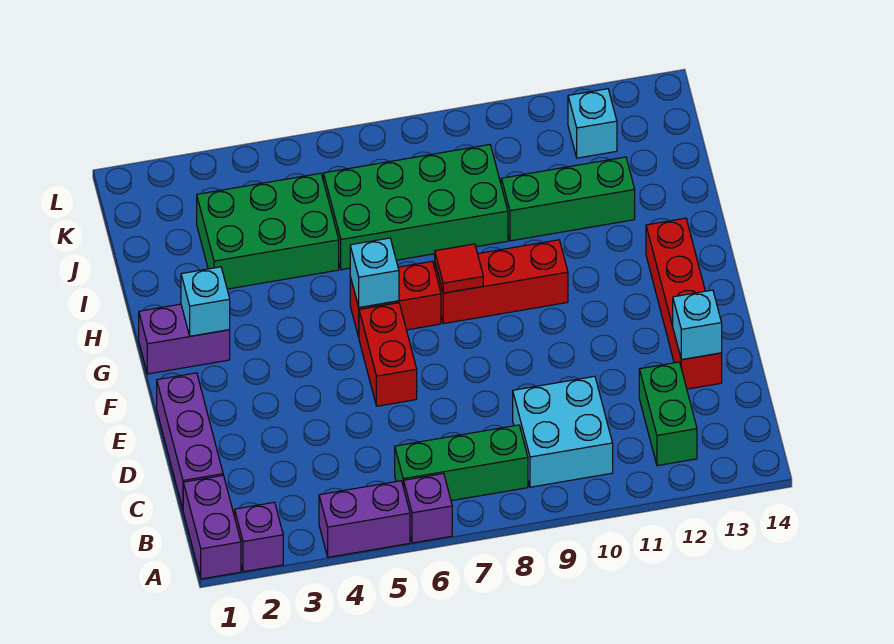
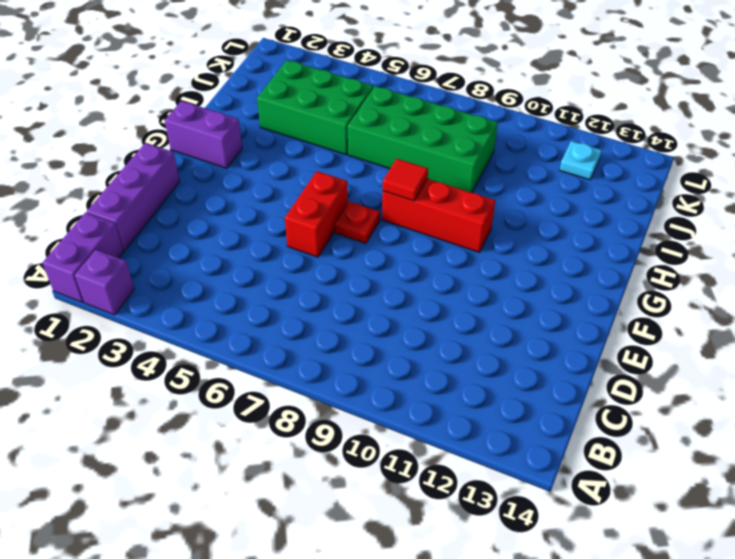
red plate F7 level 1 -> none
cyan plate K12 level 1 -> cyan brick K12 level 1
none -> purple brick A4:A5 level 1
none -> purple brick A6 level 1
none -> green brick B6:B8 level 1

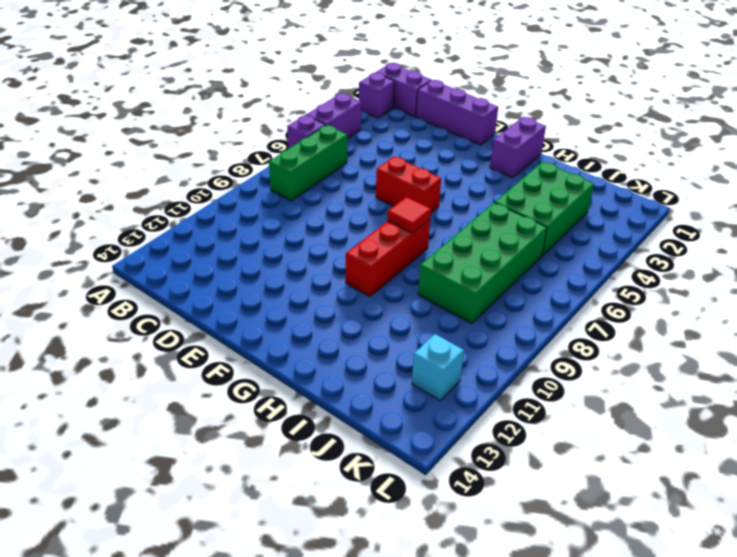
none -> cyan brick B9:C10 level 1
none -> green brick B12:C12 level 1
none -> red brick D13:G13 level 1

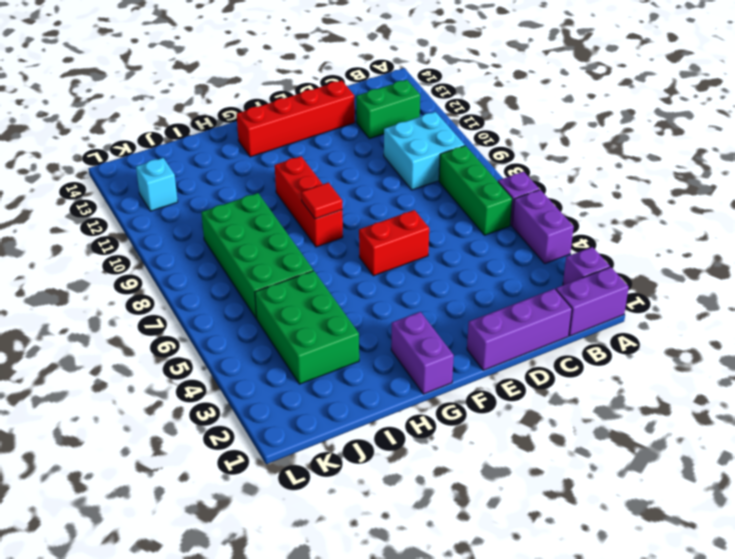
none -> red brick G6:G7 level 1
none -> green brick I10:I12 level 1
none -> cyan brick D13 level 2

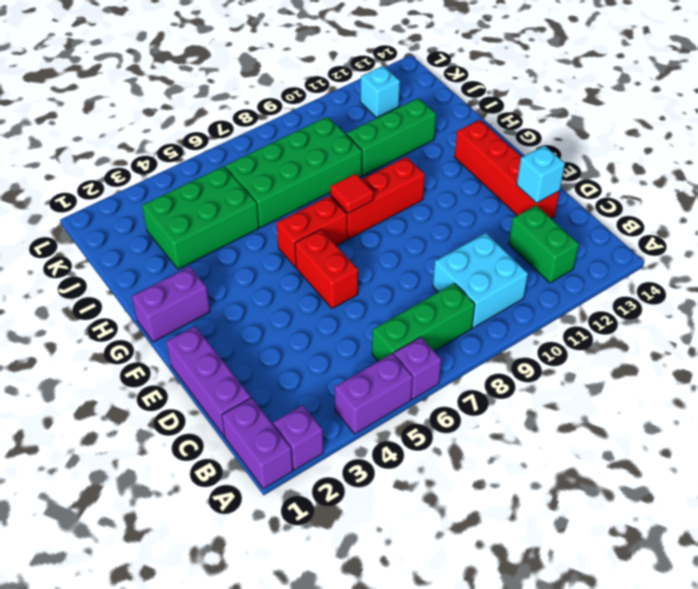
none -> cyan brick G2 level 2
none -> cyan brick G6 level 2

